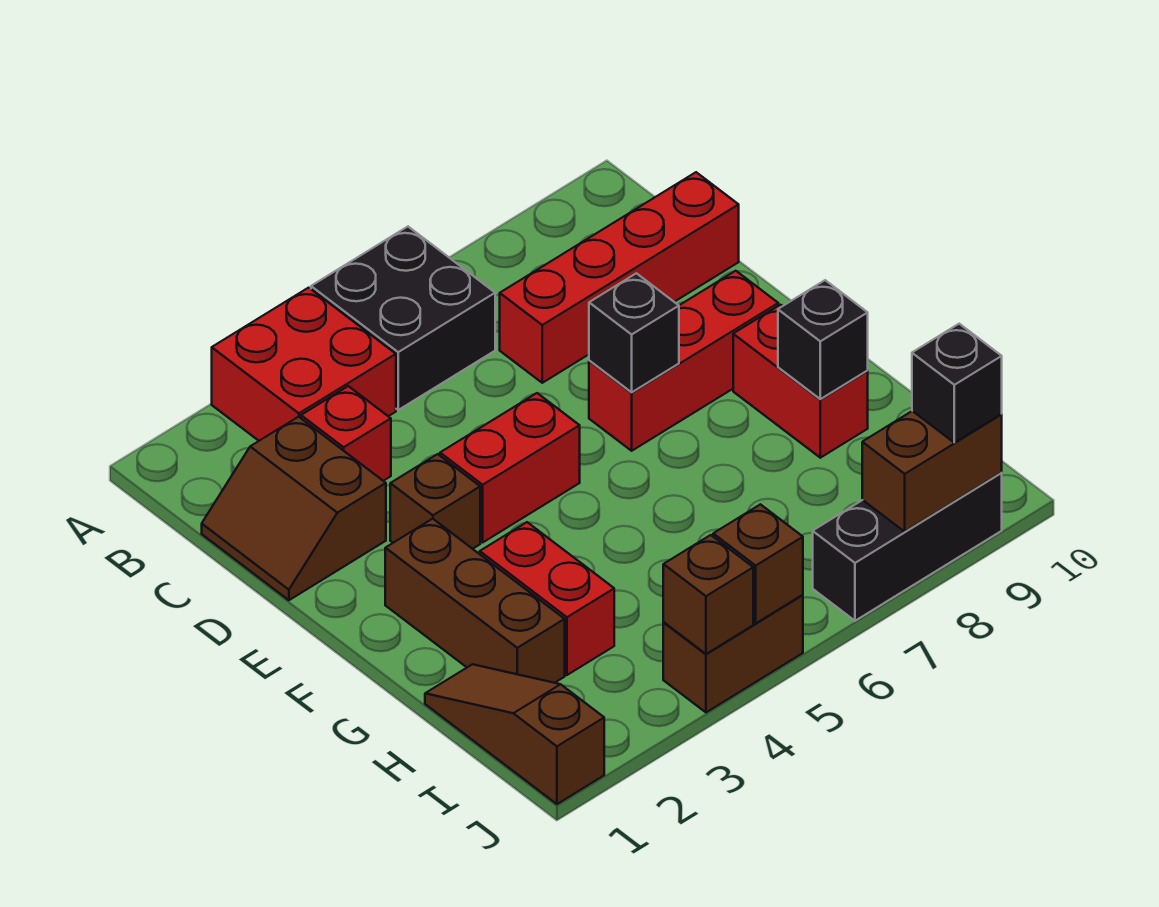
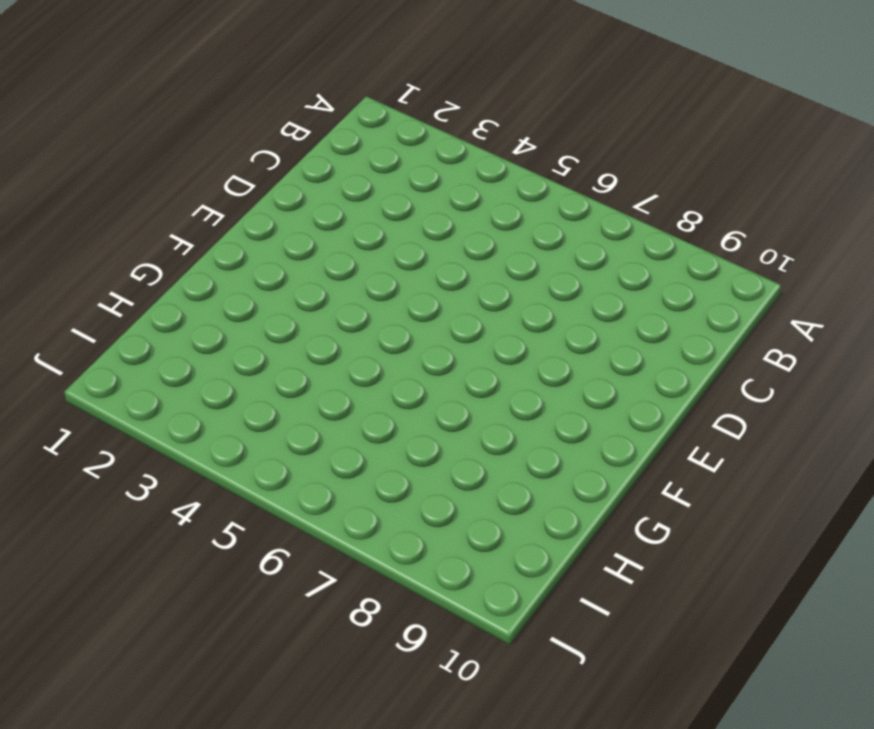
none -> red brick A3:B4 level 1
none -> black brick A5:B6 level 1
none -> brown slope C1:D2 level 1 top 2

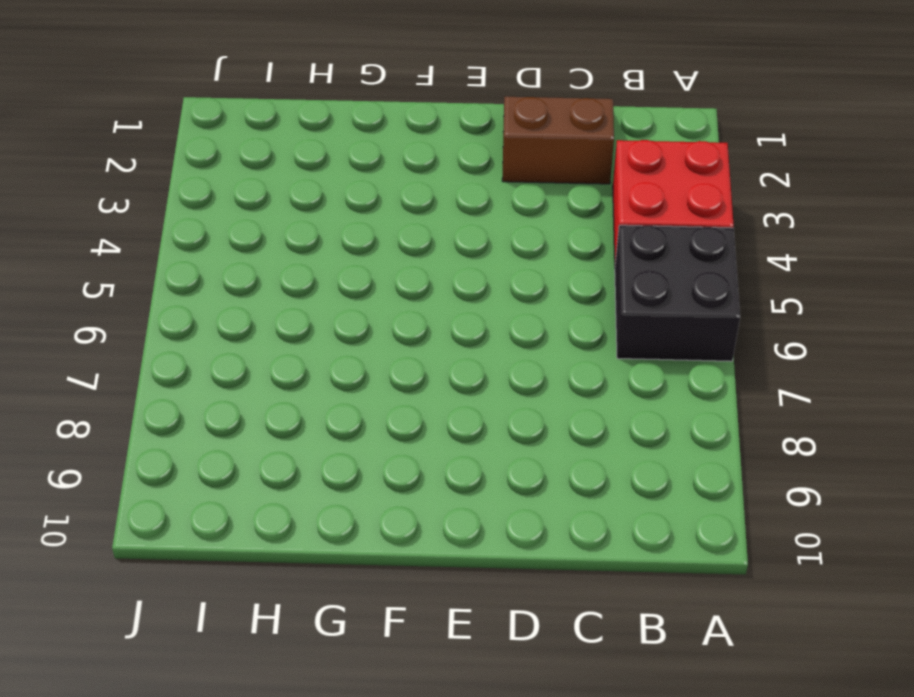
none -> red brick C3 level 1
none -> red brick C7:C10 level 1
none -> brown brick E3 level 1

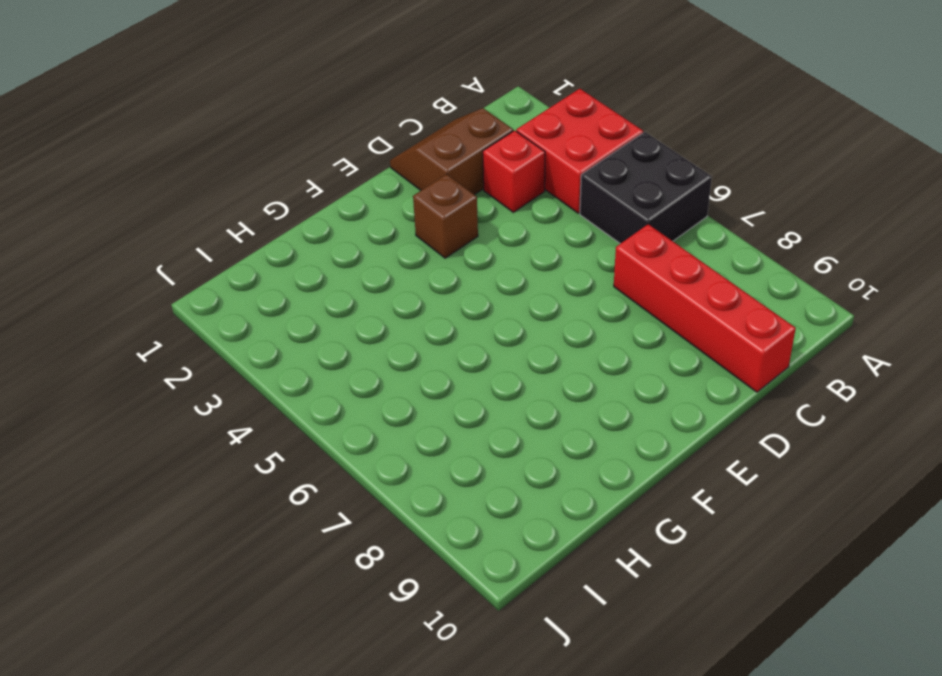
none -> red brick E4:E5 level 1
none -> red brick E7:E9 level 1
none -> brown brick F2:H2 level 1

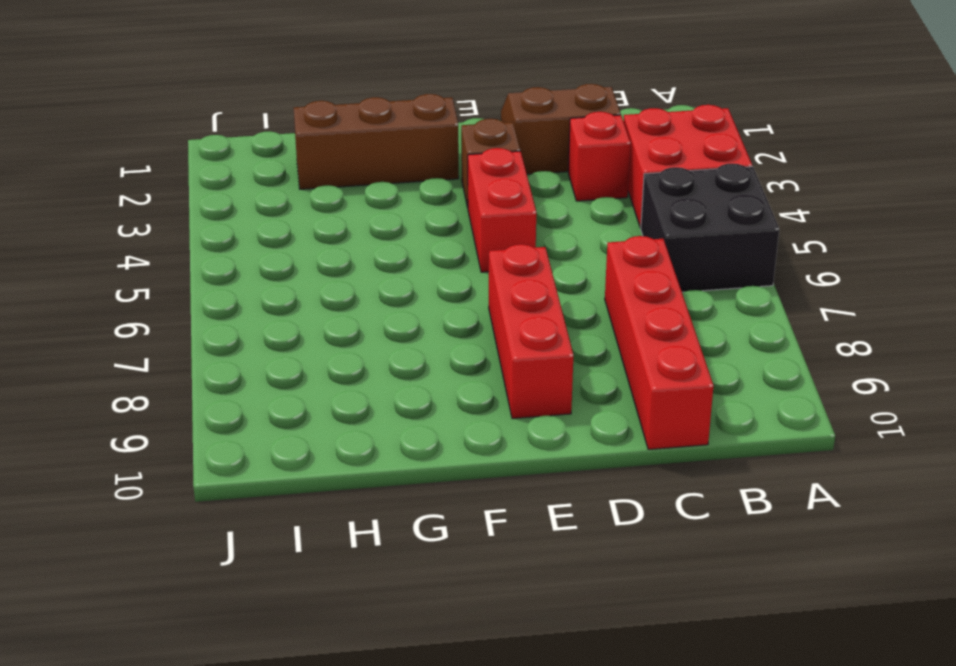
none -> red brick F9:G9 level 1
none -> red brick G3:H3 level 1
none -> brown slope H1:J1 level 1 top J

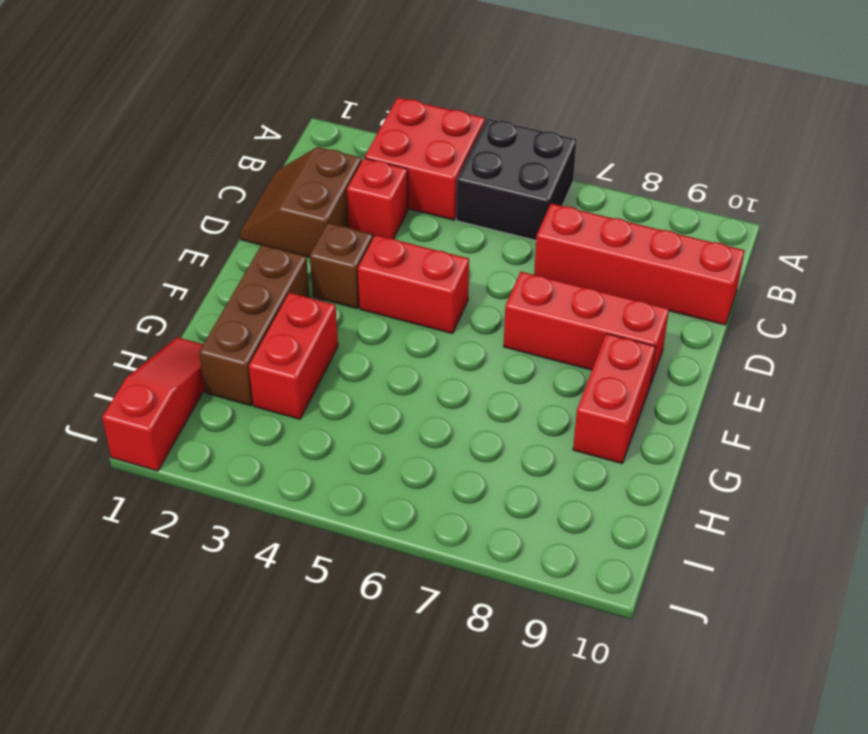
red slope H1:J1 level 1 top J -> brown slope H1:J1 level 1 top J
none -> brown brick J4:J5 level 1
none -> black brick J7:J9 level 1
none -> black brick E7 level 2

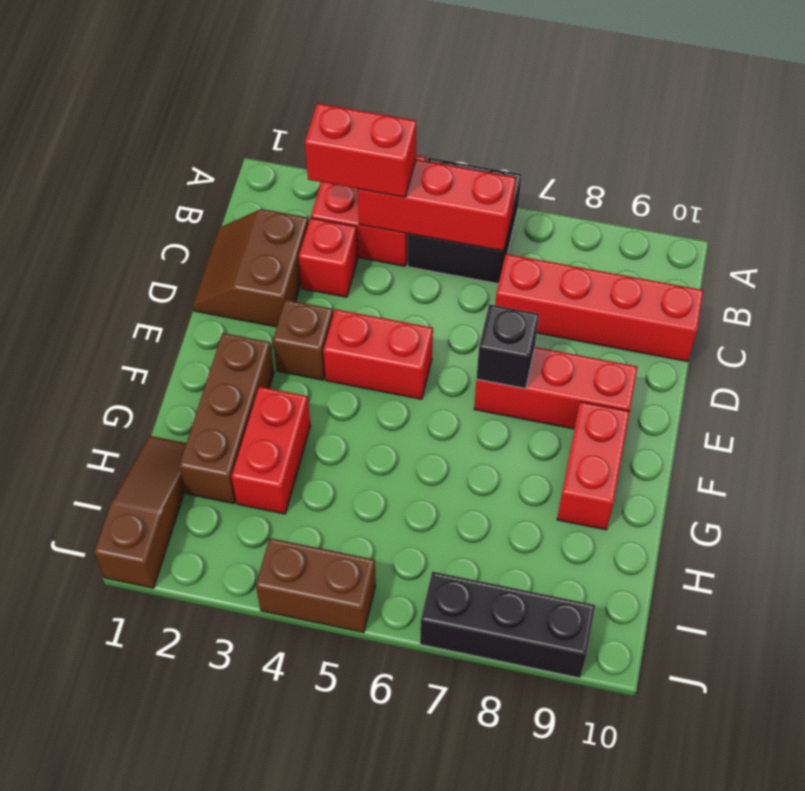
red brick B3:B4 level 3 -> none
red brick B4:B6 level 2 -> none
none -> black brick G9 level 2
none -> brown brick J4 level 2
none -> brown brick J5 level 2

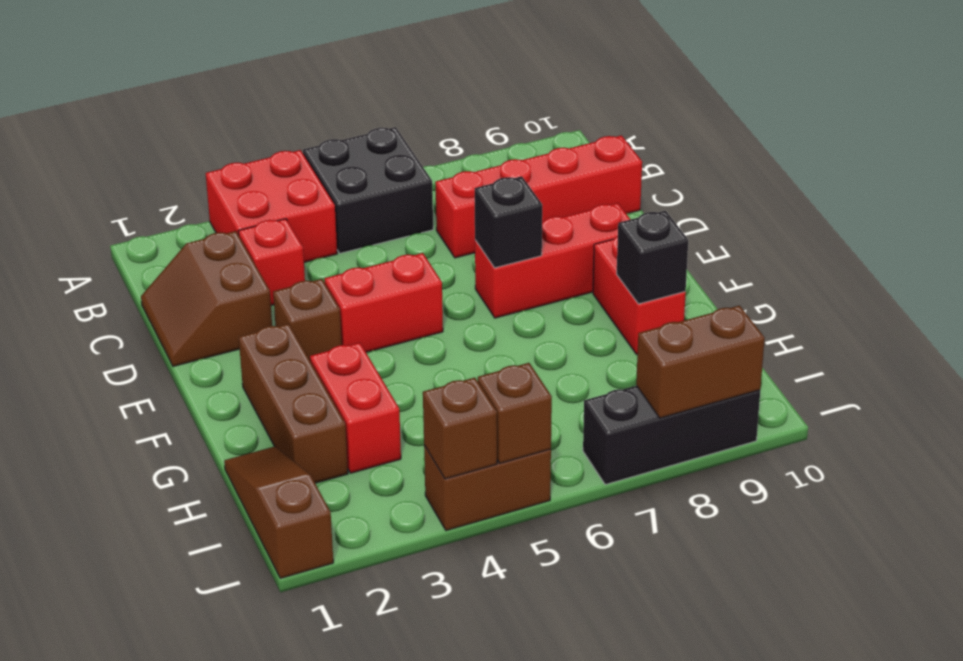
none -> black brick J9 level 3

